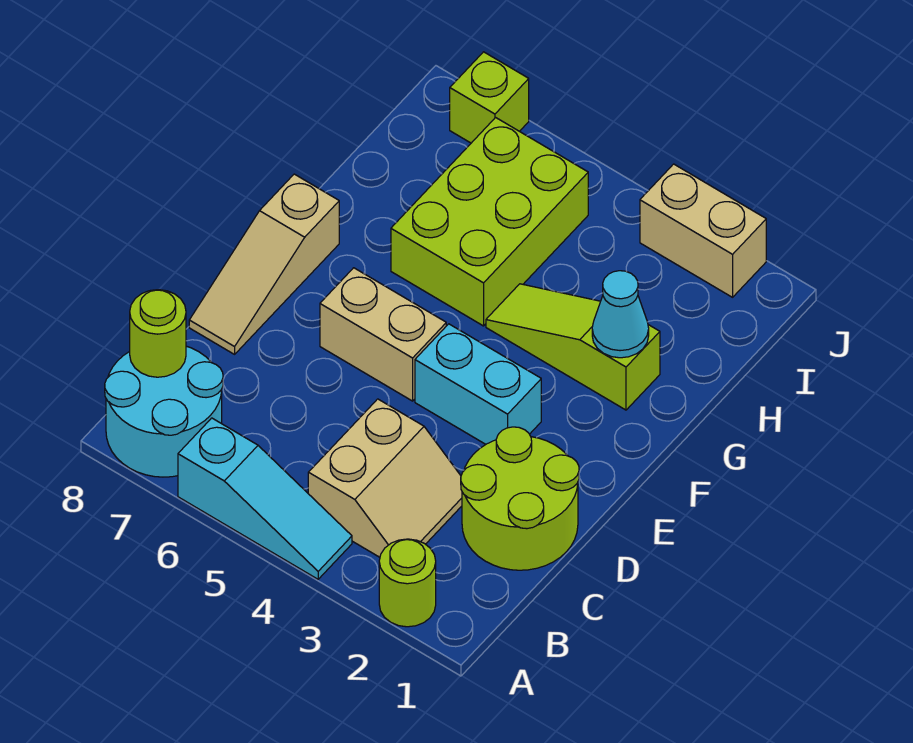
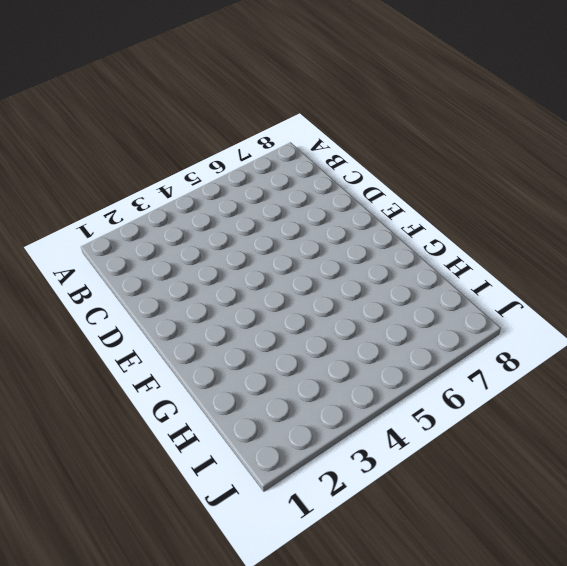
none -> lime round brick A2 level 1
none -> cyan slope A4:A6 level 1 top 6
none -> cyan round brick A7:B8 level 1

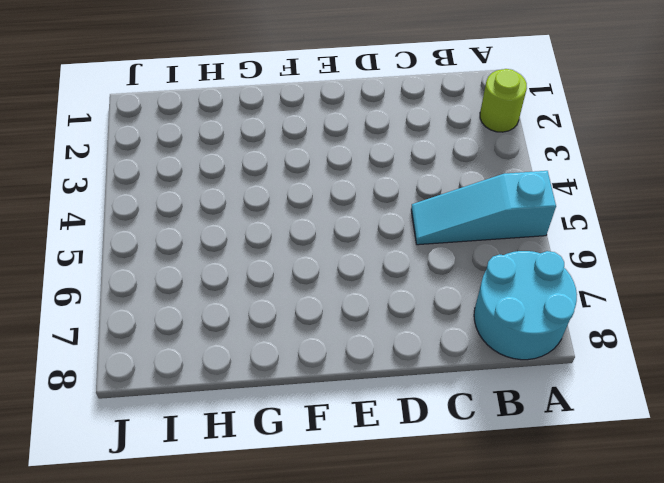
cyan slope A5:C5 level 1 top A -> cyan slope A4:A6 level 1 top 6
none -> tan slope B3:C4 level 1 top 4
none -> lime round brick C1:D2 level 1
none -> tan slope D8:F8 level 1 top F

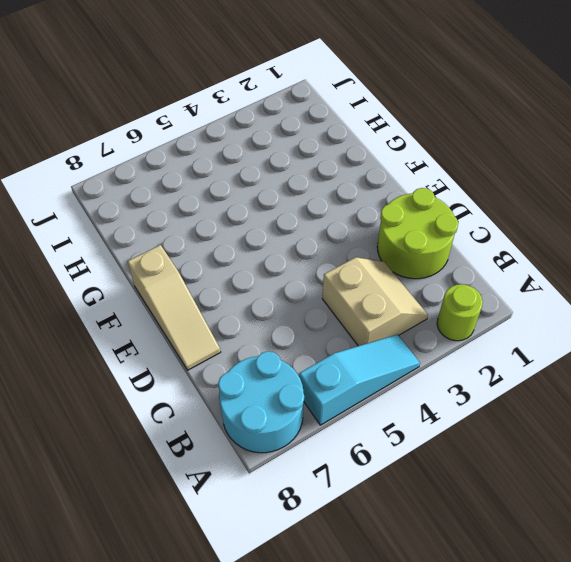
none -> cyan brick E3:E4 level 1
none -> tan brick E5:E6 level 1
none -> lime slope G2:G4 level 1 top 2

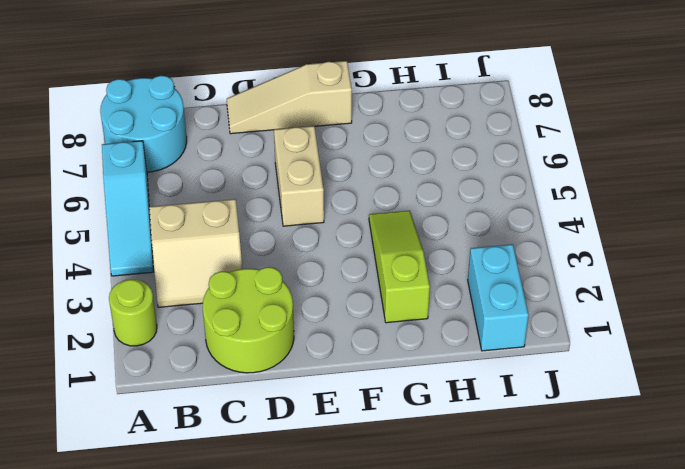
cyan brick I1:I2 level 1 -> cyan brick E3:E4 level 1
none -> lime brick G5:I6 level 1
none -> tan brick J2:J3 level 1
none -> lime brick J7 level 1

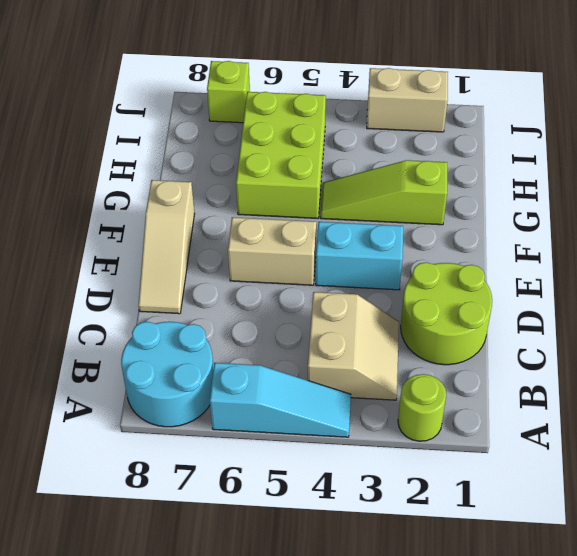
none -> lime round brick B8 level 2
none -> cyan cone G2 level 2

